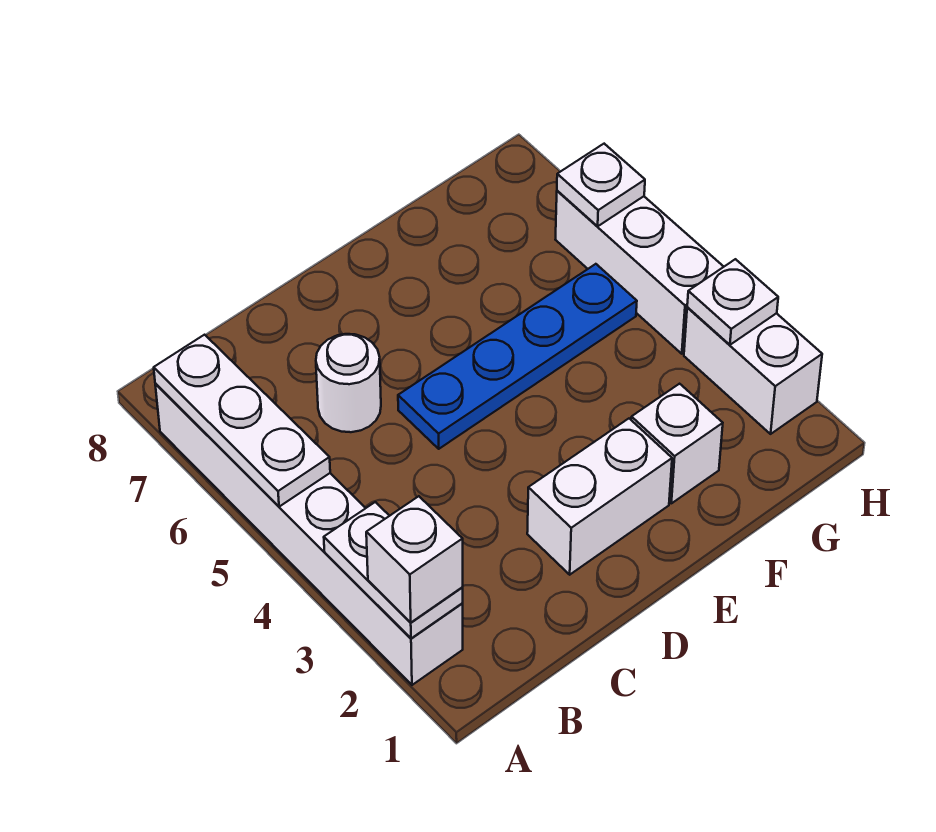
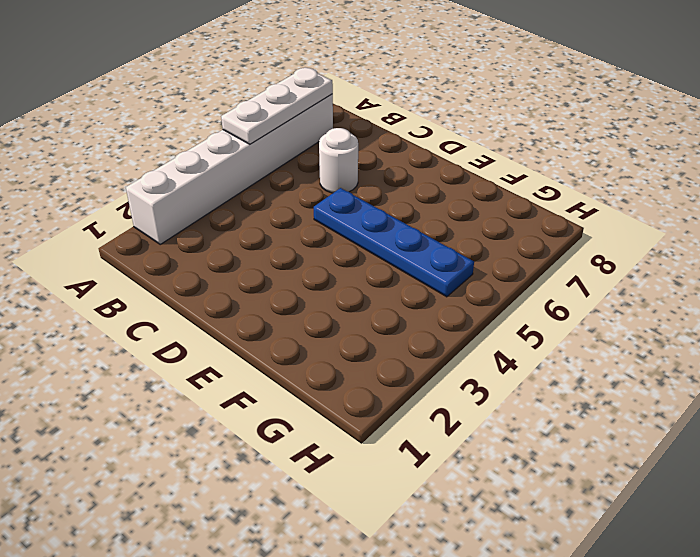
none -> white brick D2:E2 level 1
none -> white brick F2 level 1
none -> white brick H2:H3 level 1

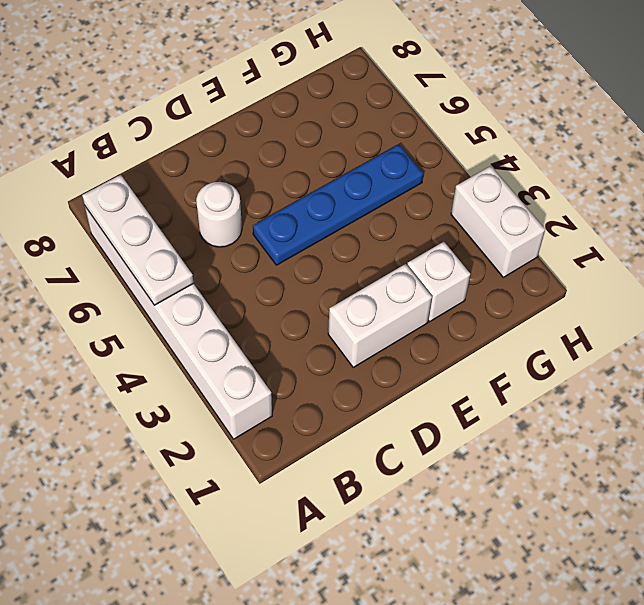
none -> white brick H4:H6 level 1
none -> white plate A2:A3 level 2
none -> white plate H3 level 2

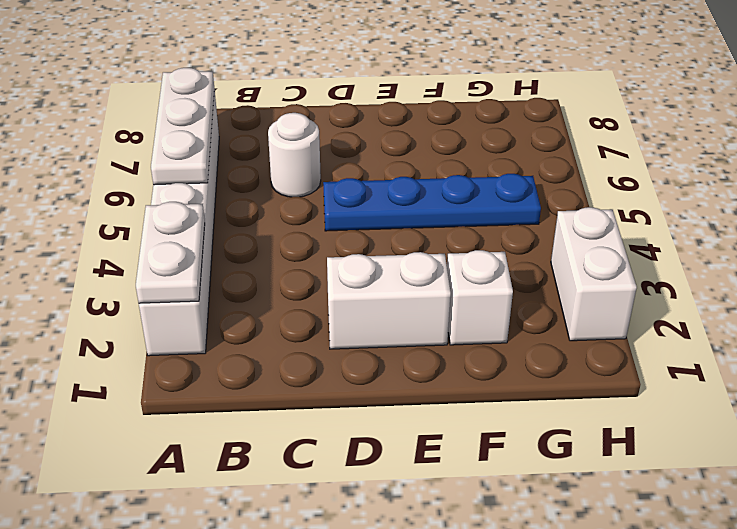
none -> white brick H4:H6 level 1
none -> white plate H3 level 2
none -> white plate H6 level 2

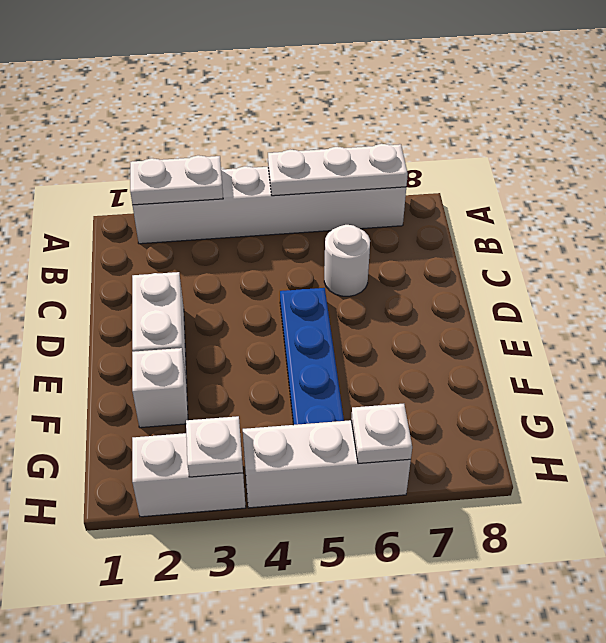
none -> white brick A2 level 3

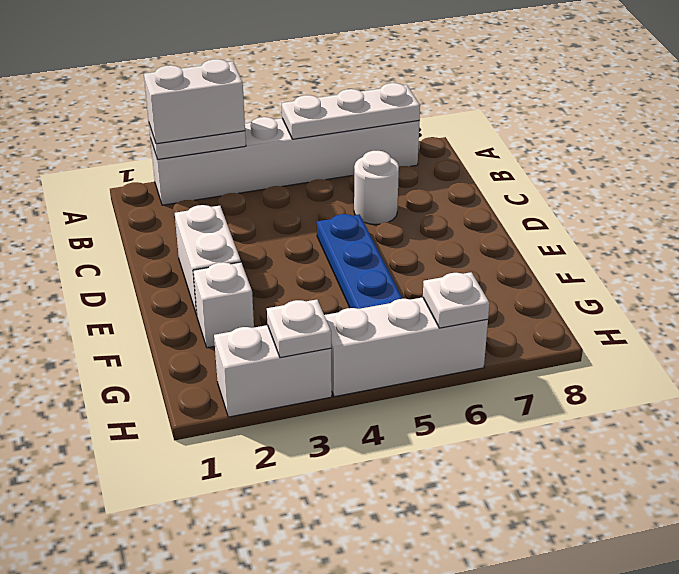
white brick A2:A3 level 3 -> white brick A2 level 3

